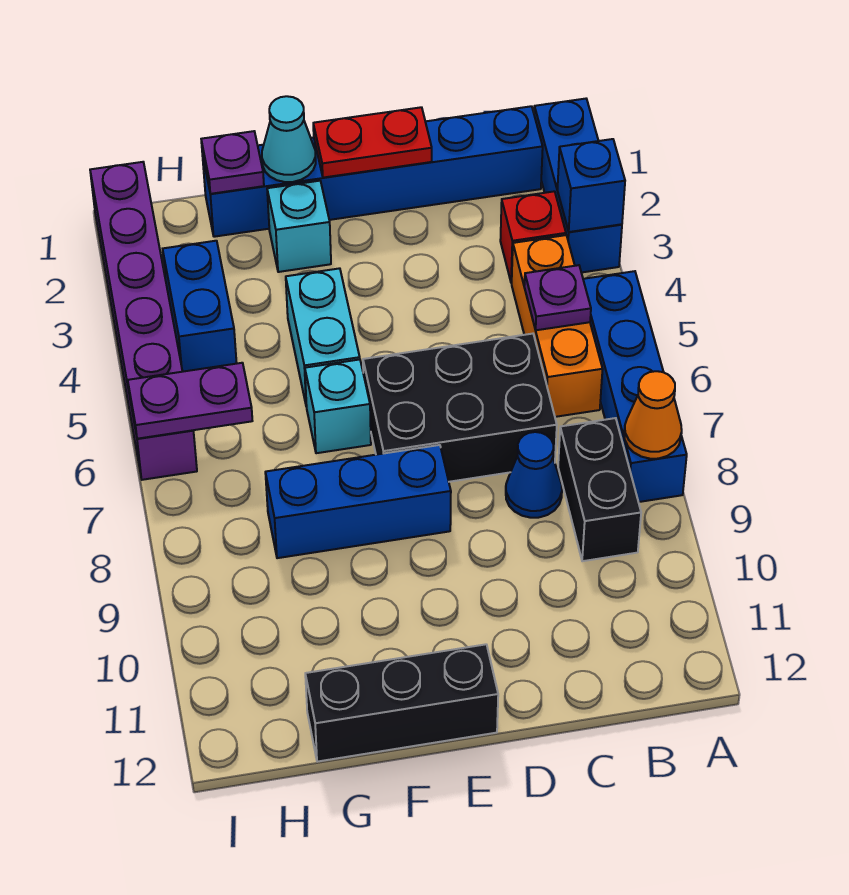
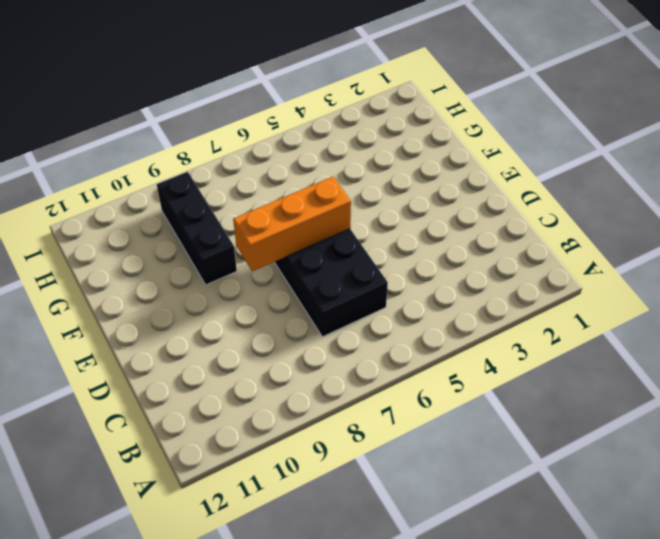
orange brick E6:E8 level 2 -> orange brick B4:B6 level 1
black brick F9:H9 level 1 -> black brick E12:G12 level 1
none -> blue brick A1:A3 level 1
none -> blue brick A5:A8 level 1
none -> blue brick B1:G1 level 1

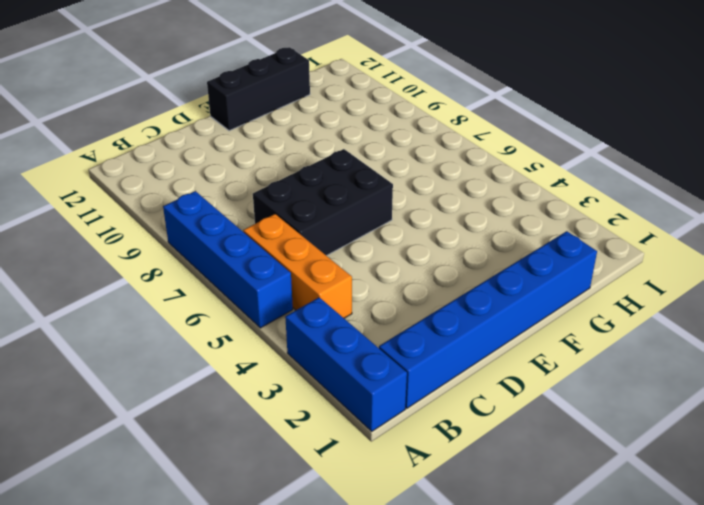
none -> red brick B3 level 1
none -> black brick B8:B9 level 1
none -> blue cone C8 level 1

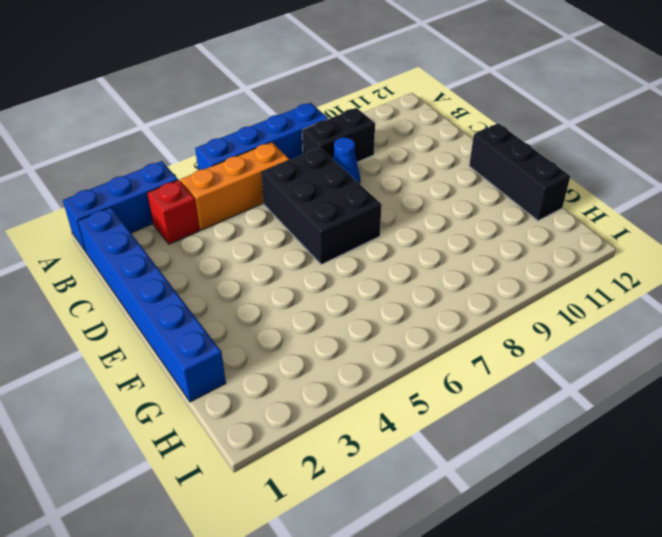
none -> blue brick E8:G8 level 1
none -> cyan brick F2 level 1
none -> cyan brick F4:F5 level 1

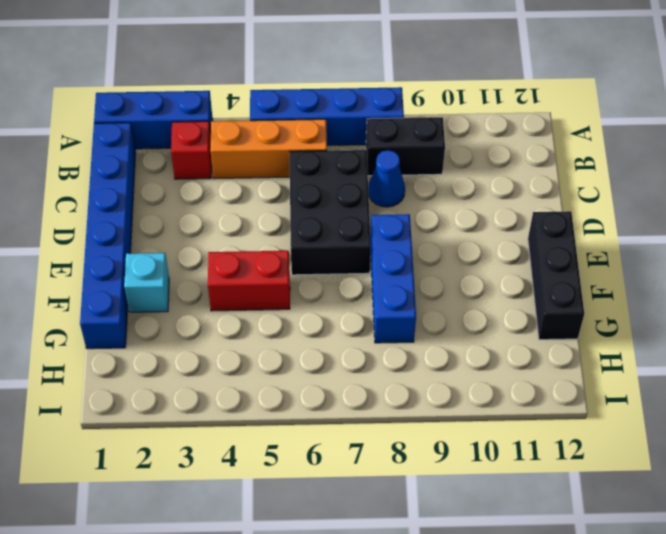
red brick F4:F5 level 1 -> cyan brick F4:F5 level 1
none -> cyan brick F6 level 1
none -> blue brick H3:H4 level 1
none -> purple brick I1:I6 level 1

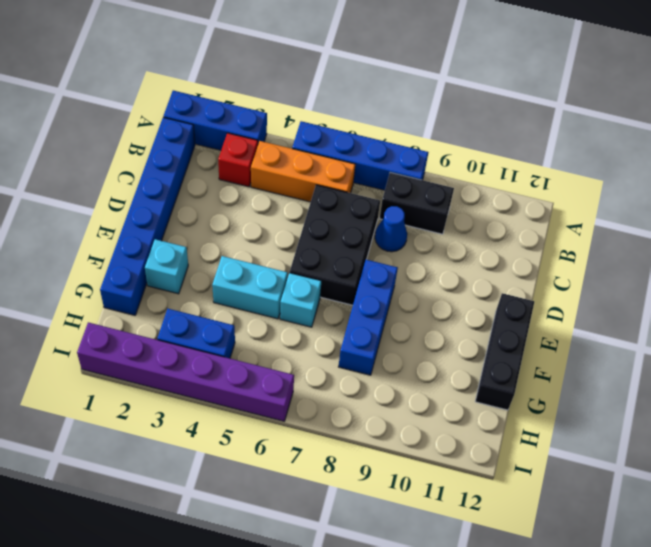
none -> blue brick A3 level 2
none -> orange cone A8 level 2
none -> purple plate B5 level 2

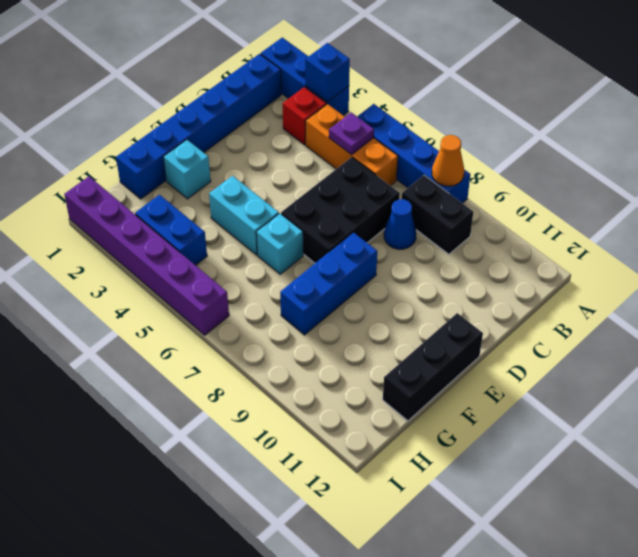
none -> red plate D1:E1 level 2
none -> cyan cone F1 level 2
none -> purple plate G1 level 2

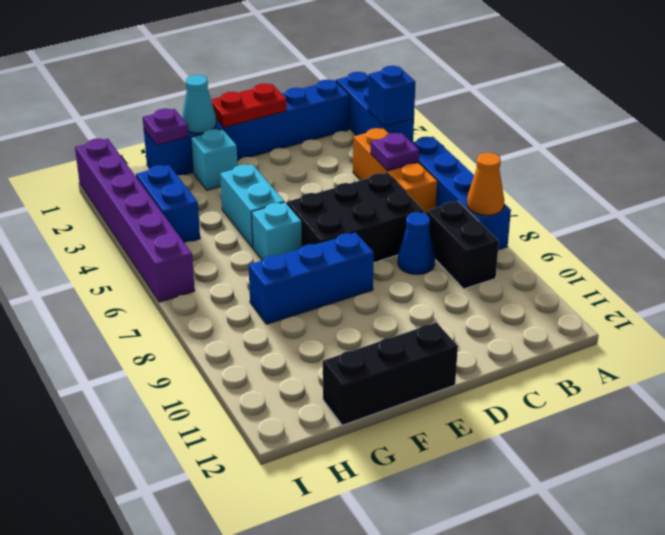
none -> red brick B3 level 1
none -> purple plate H6:I6 level 2

